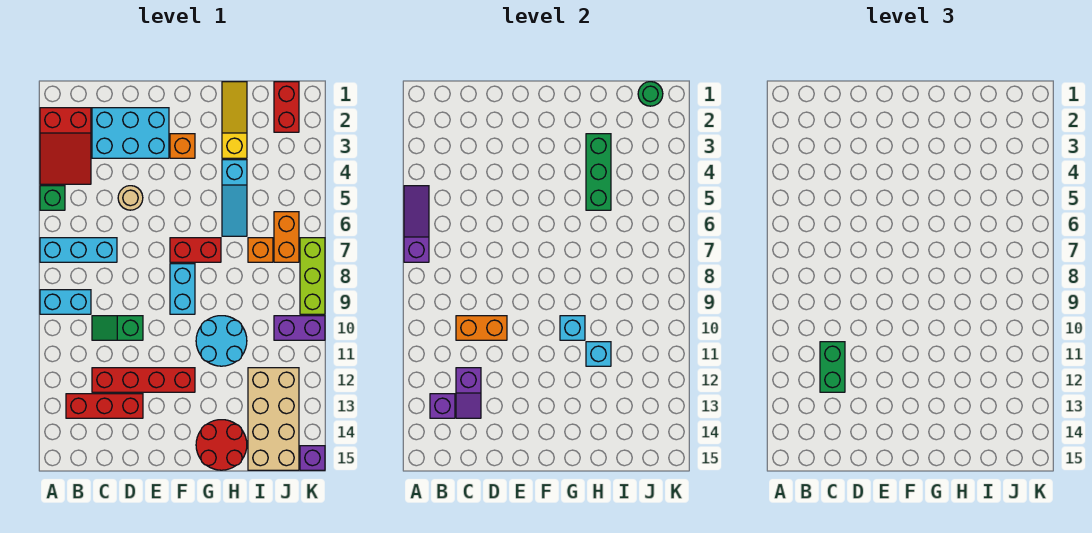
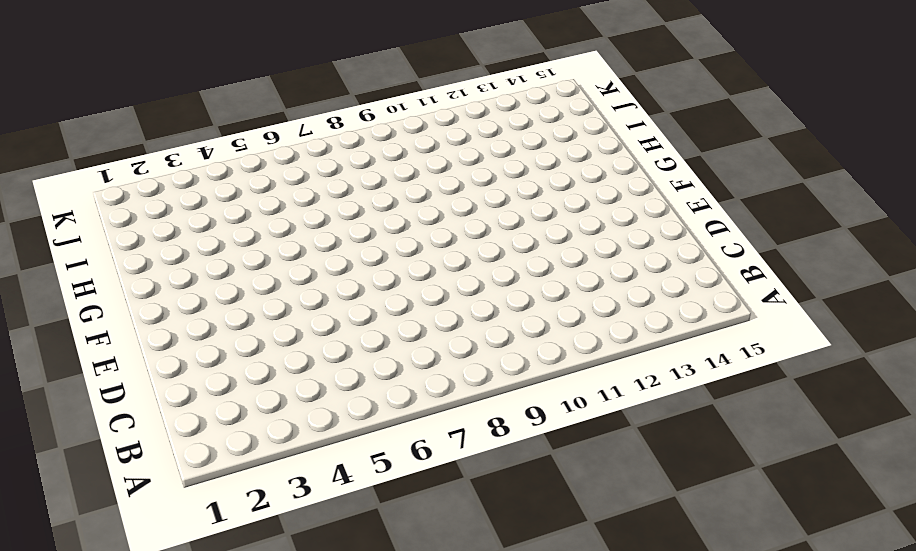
none -> red slope A2:B4 level 1 top 2
none -> green brick A5 level 1
none -> cyan brick A7:C7 level 1
none -> cyan brick A9:B9 level 1

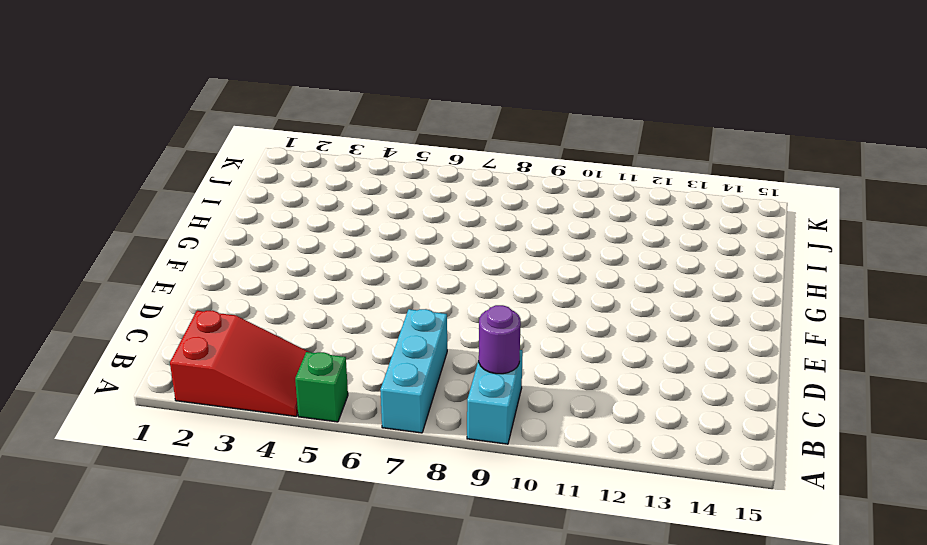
purple round brick B9 level 2 -> none
none -> red brick B13:D13 level 1
none -> cyan brick C2:E3 level 1
none -> green slope C10:D10 level 1 top D
none -> red brick C12:F12 level 1

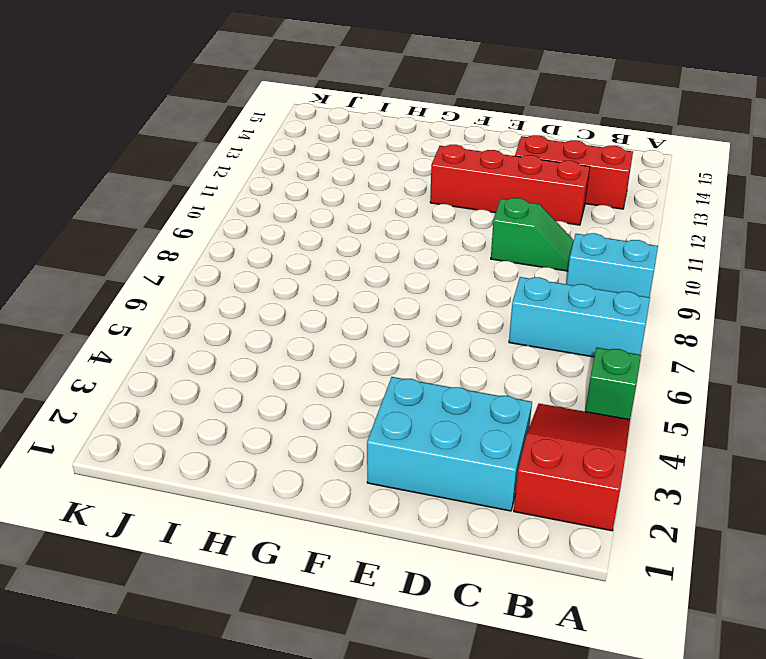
none -> tan round brick D5 level 1
none -> orange brick F3 level 1
none -> red brick F7:G7 level 1
none -> cyan brick F8:F9 level 1

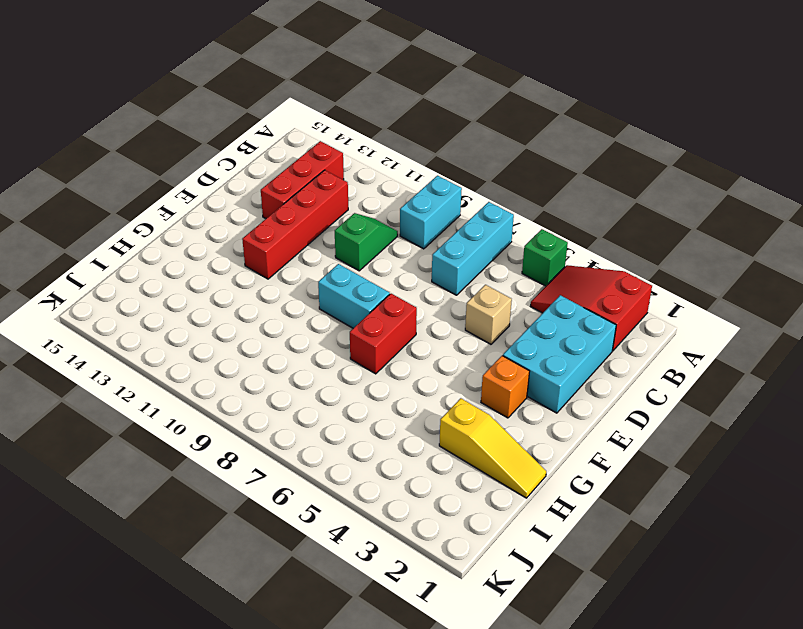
tan brick D5 level 1 -> tan round brick D5 level 1
none -> cyan round brick G10:H11 level 1
none -> red round brick G14:H15 level 1
none -> cyan slope H4:H6 level 1 top 4
none -> orange brick I7 level 1

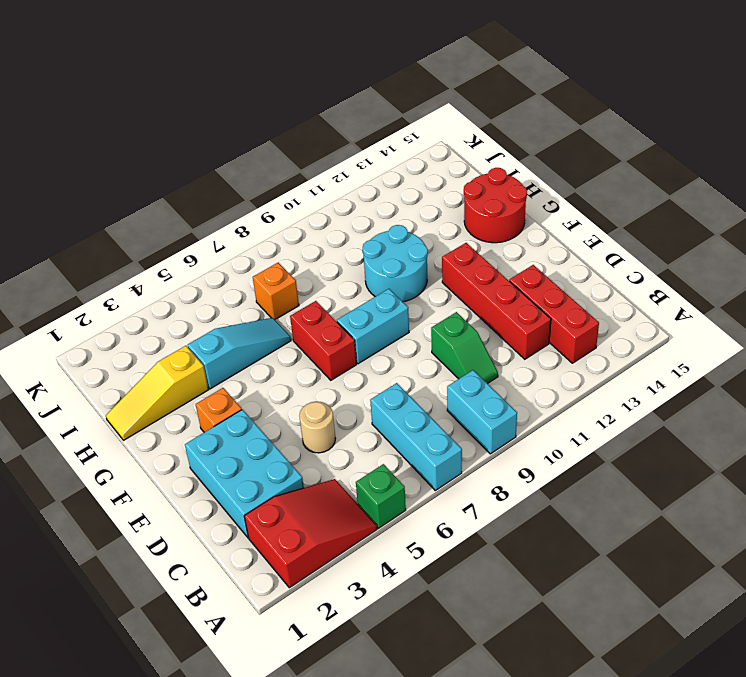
none -> tan brick I12:J15 level 1
none -> red brick J1:J2 level 1
none -> orange brick J6:J7 level 1
none -> purple brick J10:K10 level 1

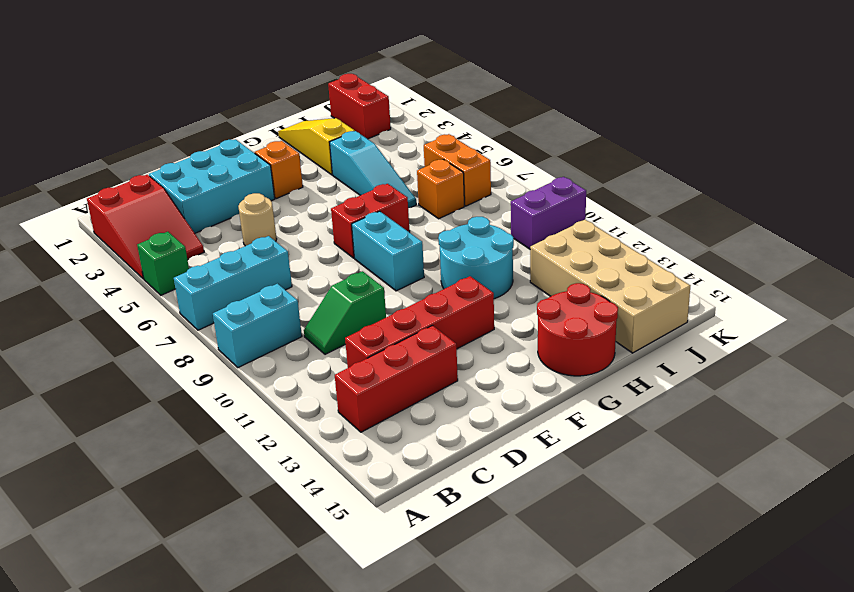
none -> lime brick K7:K9 level 1
none -> purple brick K15 level 1
none -> purple slope A5:A7 level 2 top 7
none -> purple brick B13 level 2

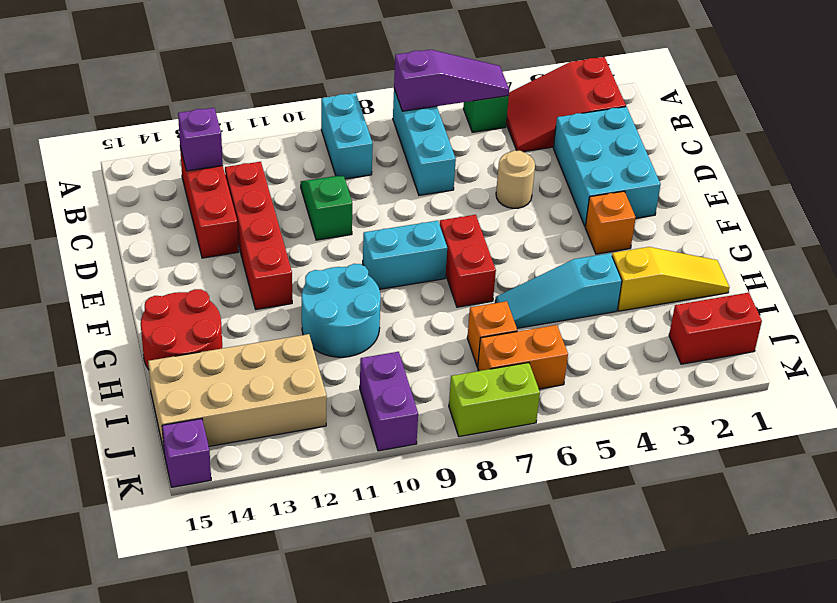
lime brick K7:K8 level 1 -> lime brick K7:K9 level 1
none -> orange brick C10:D10 level 2
none -> purple slope C12:C13 level 2 top 12
none -> cyan brick G10 level 2
none -> green brick H3:H5 level 2

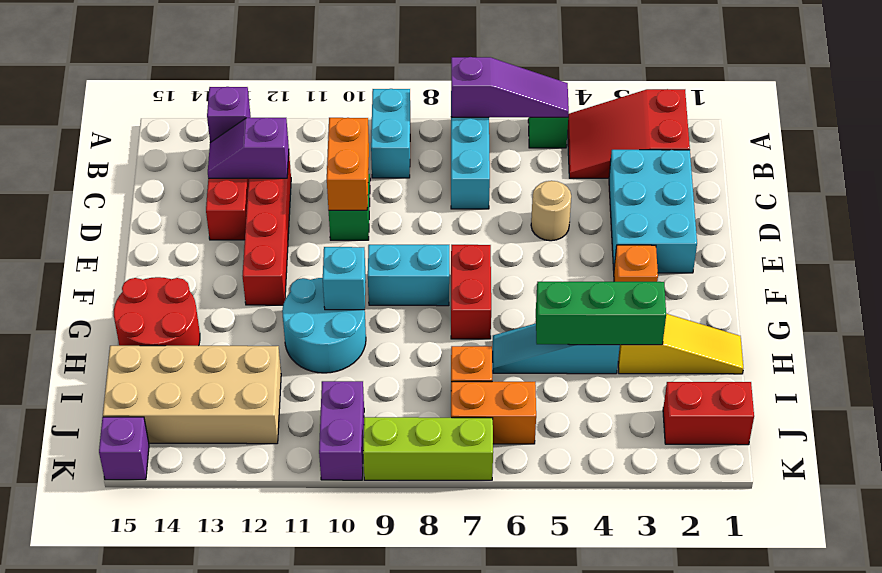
none -> cyan brick H11 level 2
none -> green round brick J1 level 2
none -> green brick C11:C12 level 3

